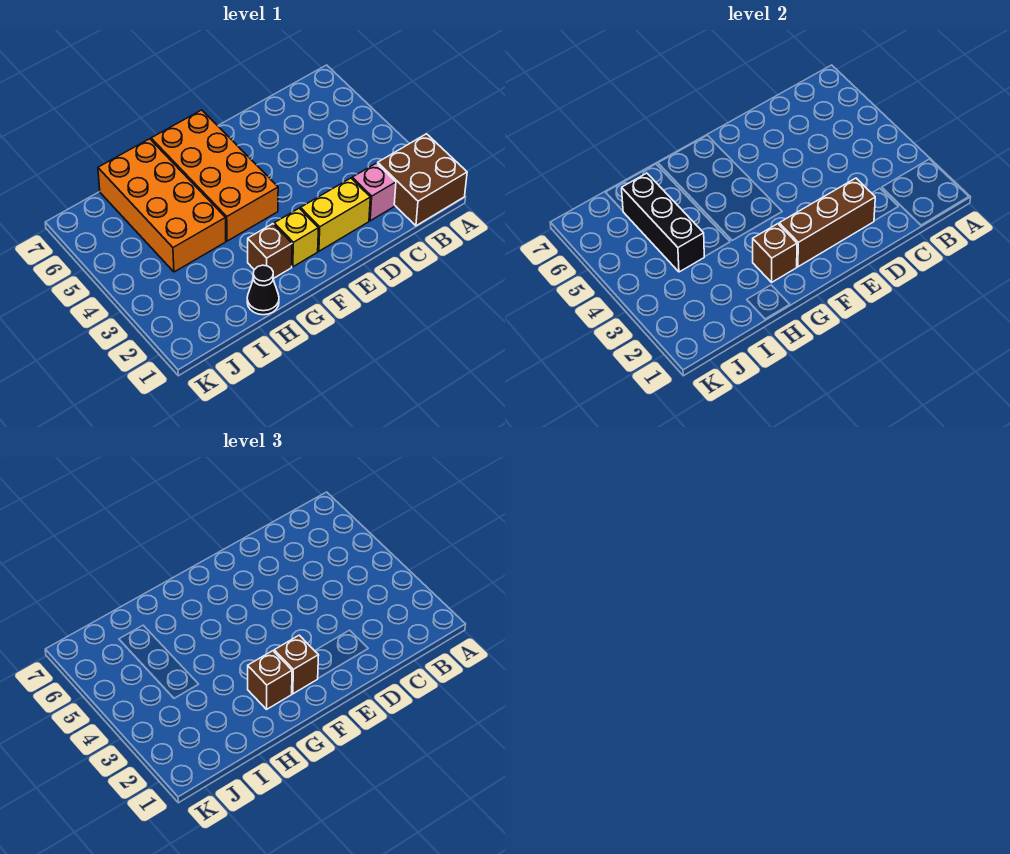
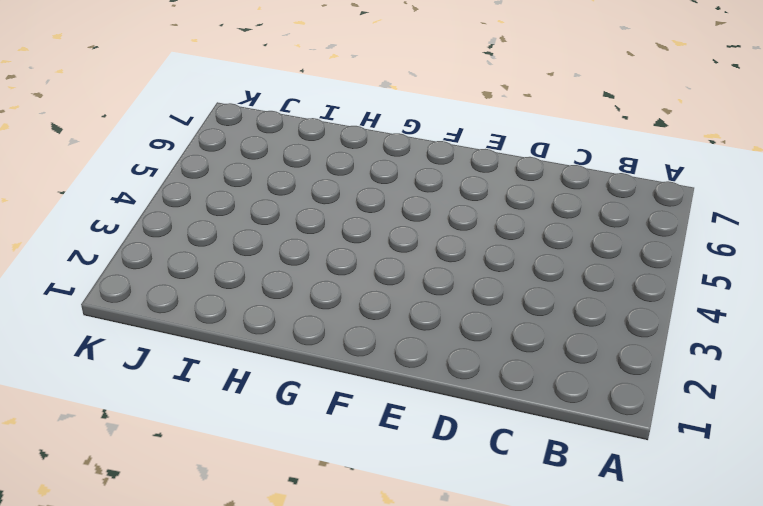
none -> brown brick A1:B2 level 1
none -> pink brick C2 level 1
none -> yellow brick D2:E2 level 1

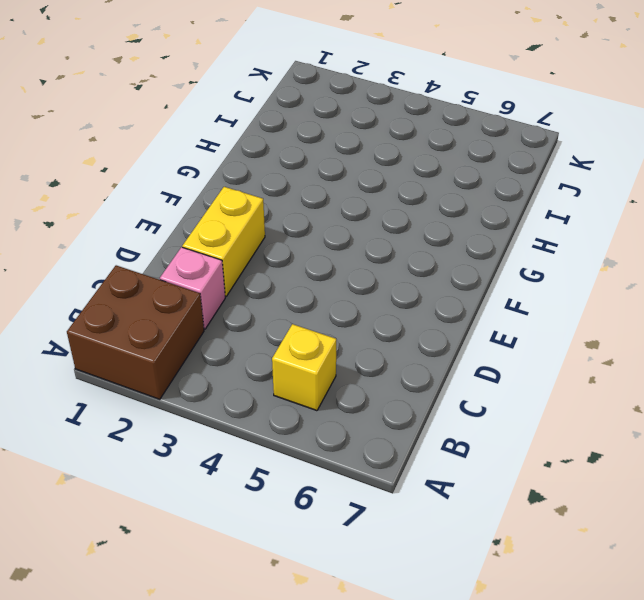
yellow brick B5 level 1 -> yellow brick F2 level 1
none -> orange brick F4:G7 level 1
none -> brown brick G2 level 1
none -> black cone H1 level 1

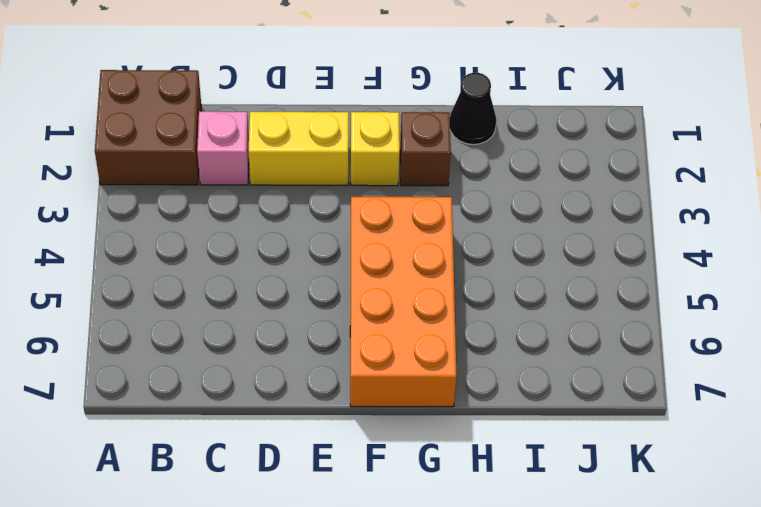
none -> orange brick H4:I7 level 1
none -> brown brick D2:F2 level 2
none -> brown brick G2 level 2

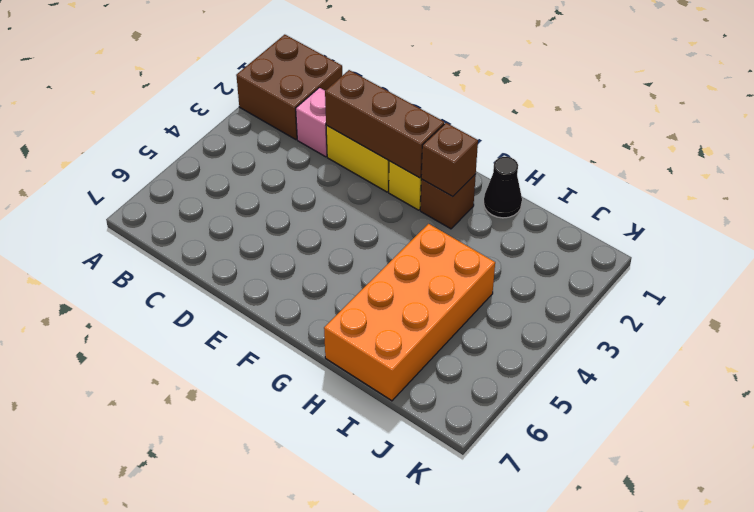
none -> orange brick F4:G7 level 1
none -> black brick I4:I6 level 2
none -> brown brick F2 level 3

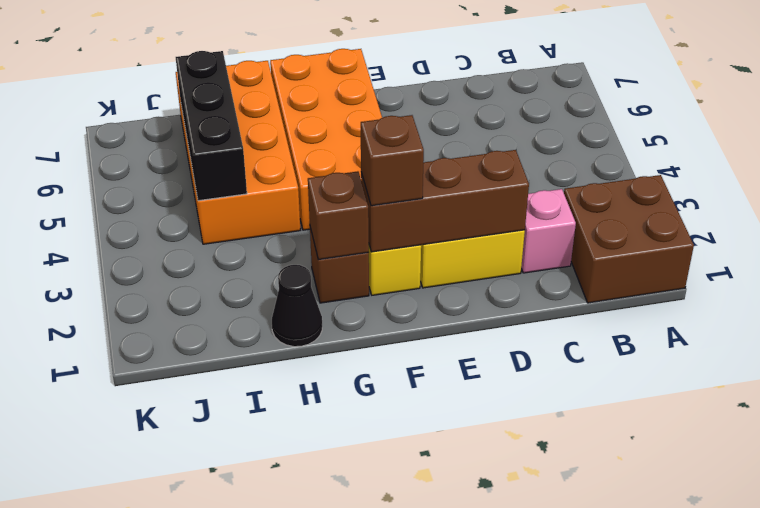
none -> brown brick G2 level 3

